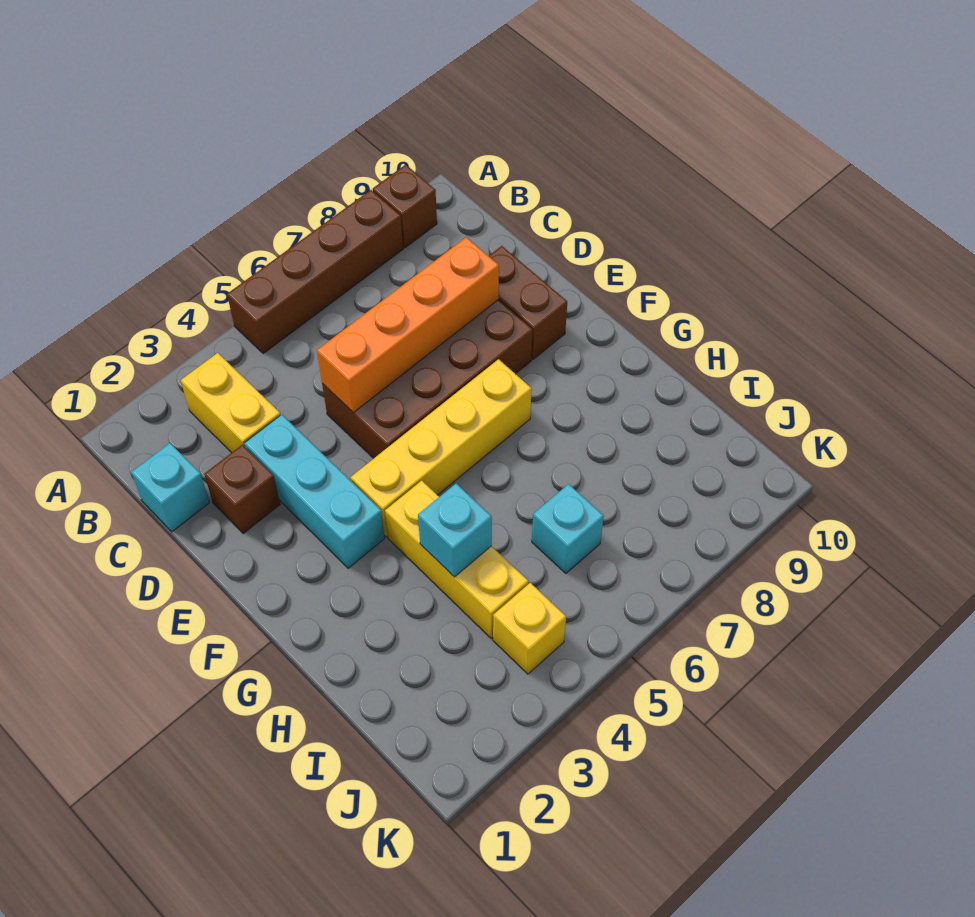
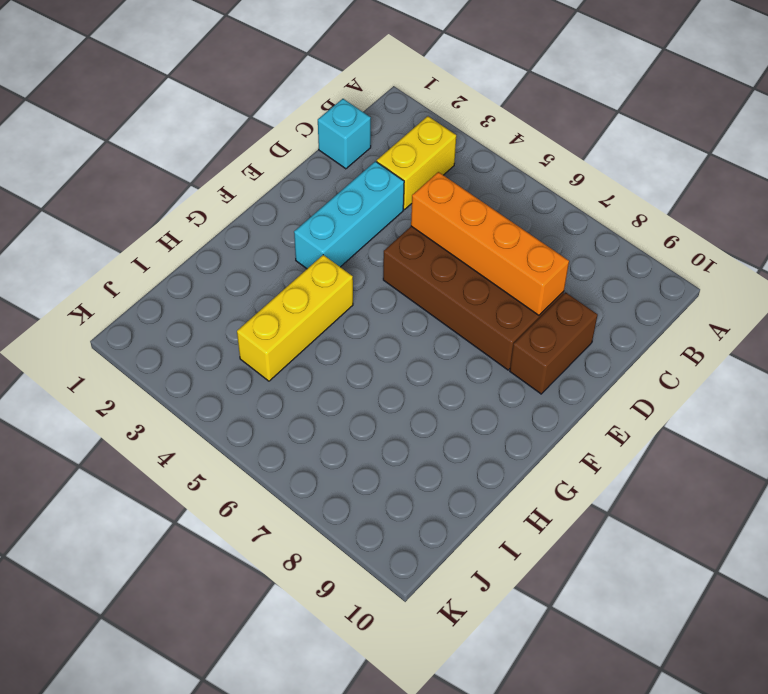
none -> brown brick A5:A8 level 1
none -> brown brick A9 level 1
none -> brown brick D2 level 1

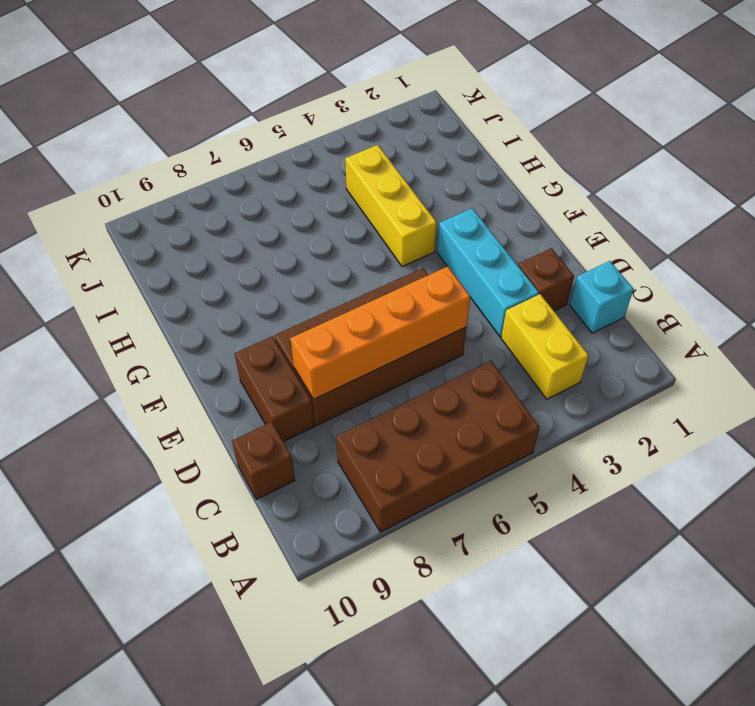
brown brick A5:B8 level 1 -> brown brick A5:A8 level 1
brown brick C10 level 1 -> brown brick A9 level 1
none -> yellow brick F4:F7 level 1
none -> cyan brick I6 level 1
none -> yellow brick J4 level 1

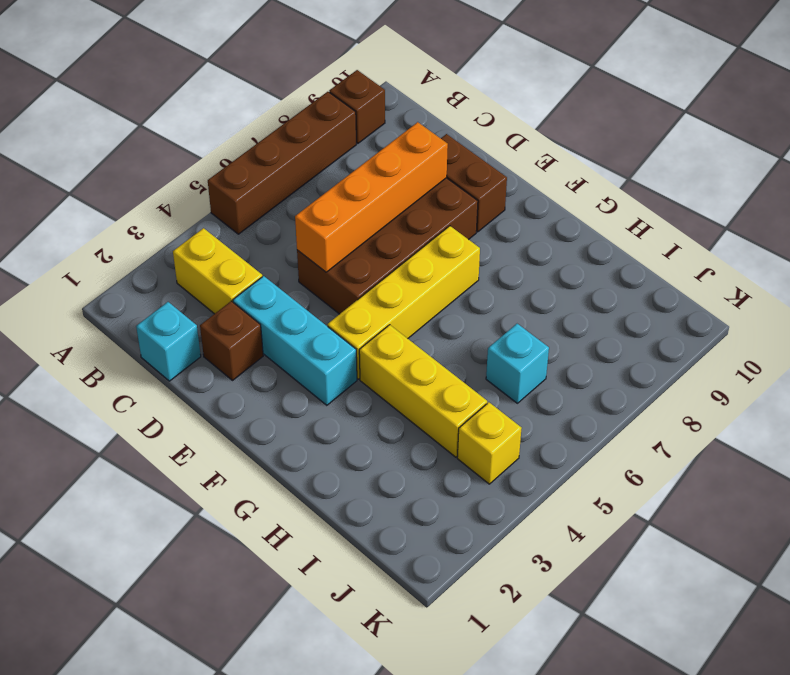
none -> cyan brick H4 level 2

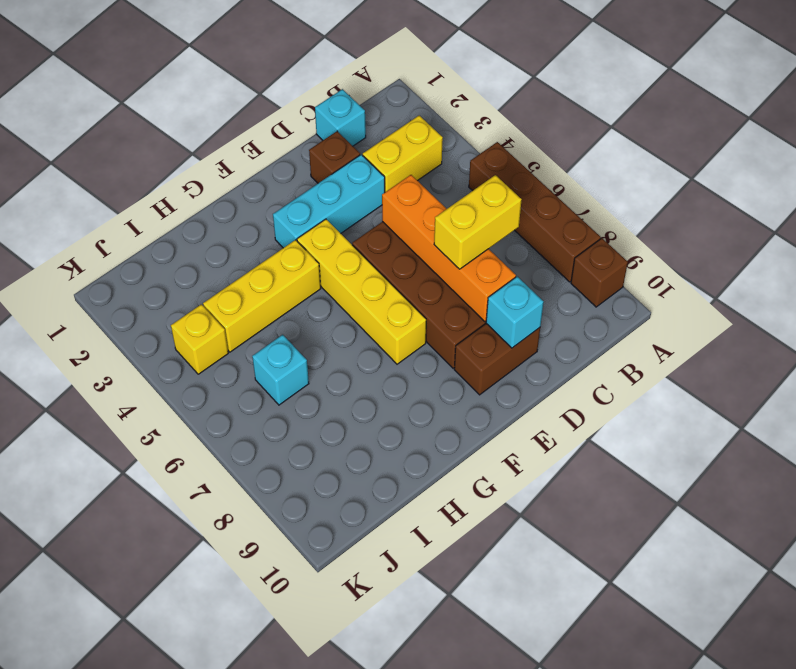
yellow brick C7:D7 level 3 -> none
cyan brick D9 level 2 -> cyan brick H4 level 2

